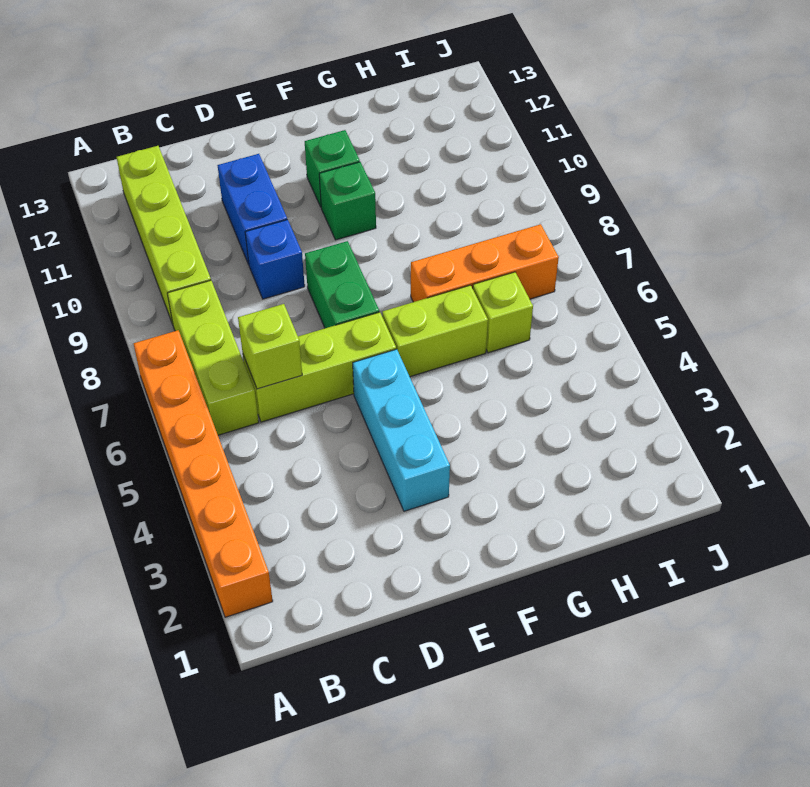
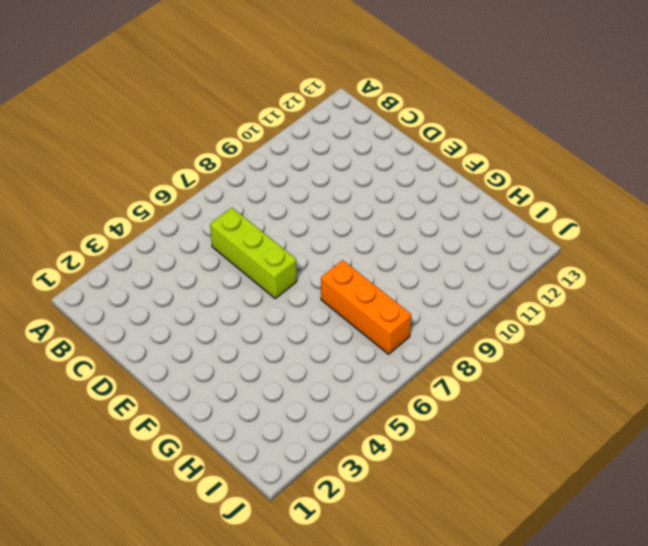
none -> orange brick A2:A7 level 1
none -> lime brick B6:B8 level 1
none -> lime brick B9:B12 level 1

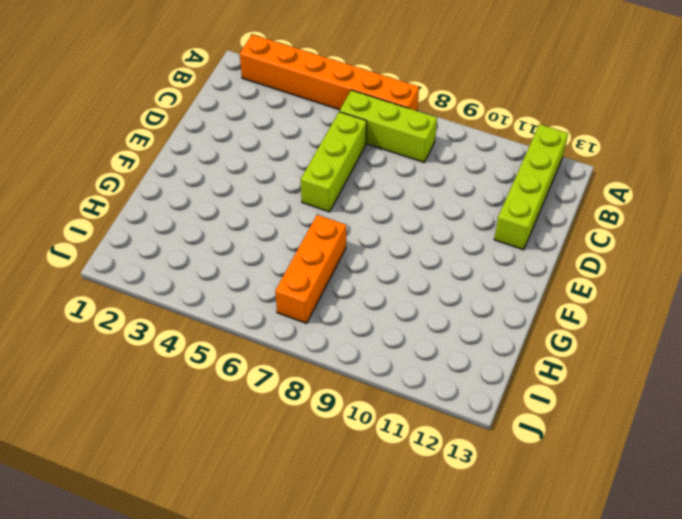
lime brick A12:D12 level 1 -> lime brick B9:B12 level 1
none -> blue brick D9 level 1
none -> blue brick D10:D11 level 1
none -> cyan brick E3:E5 level 1

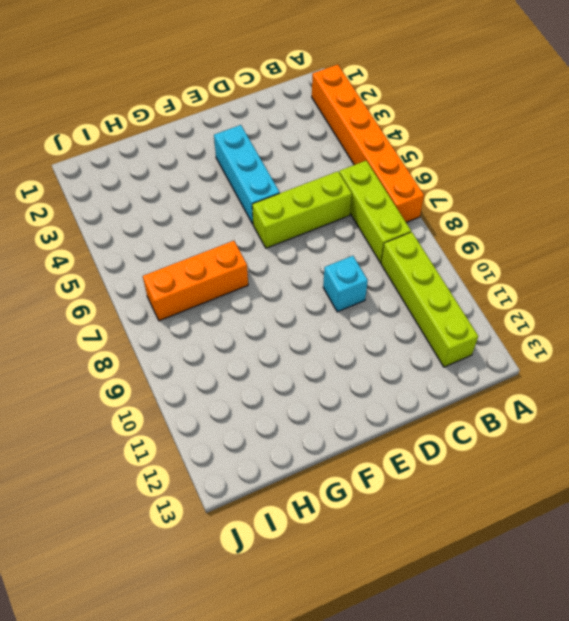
cyan brick D9 level 1 -> blue brick D9 level 1
none -> blue brick D10:D11 level 1
none -> green brick E7:E8 level 1
none -> lime brick F6:G6 level 1

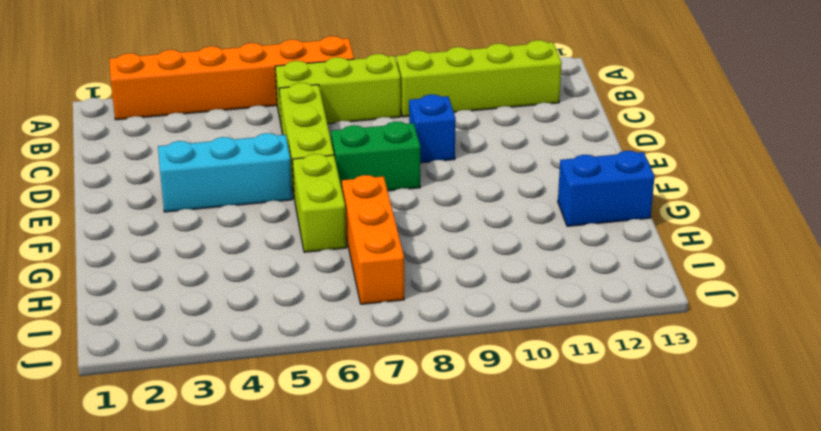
blue brick G12:G13 level 1 -> blue brick D10:D11 level 1
none -> green brick F10 level 1
none -> green brick F11 level 1
none -> lime brick H6 level 1

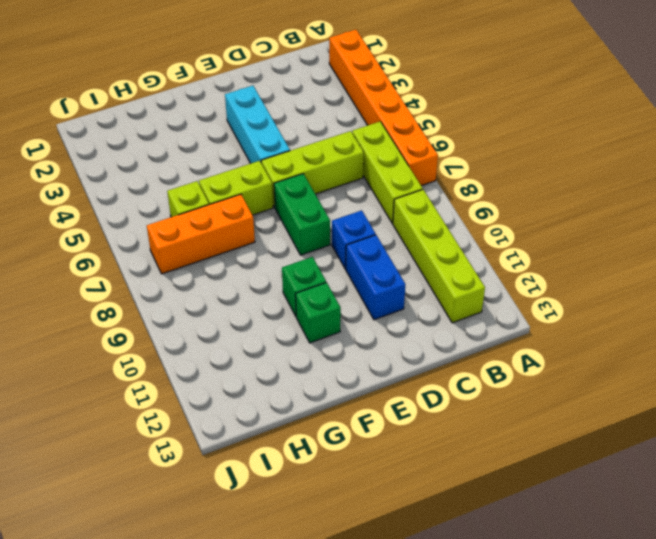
none -> lime brick C6 level 2

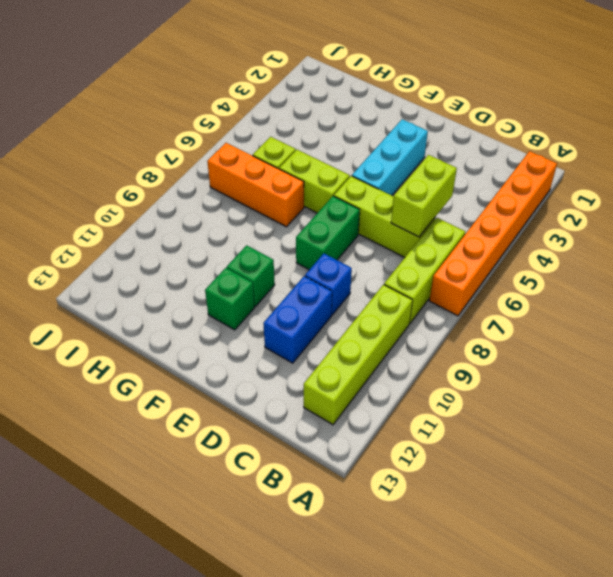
lime brick C5:C6 level 2 -> lime brick C6 level 2

